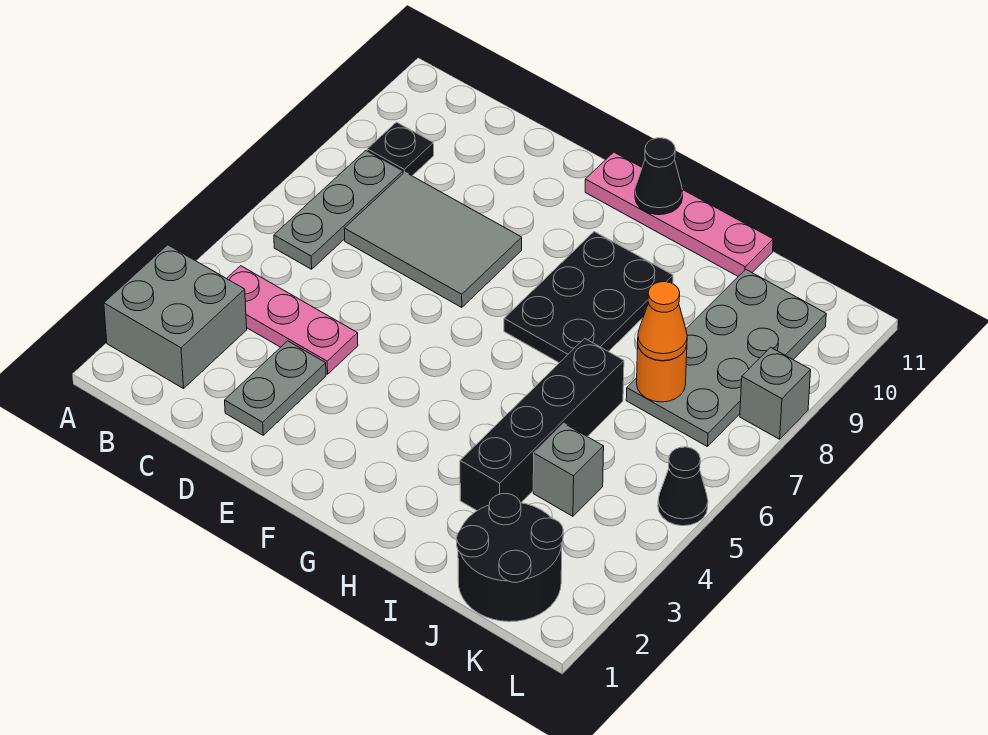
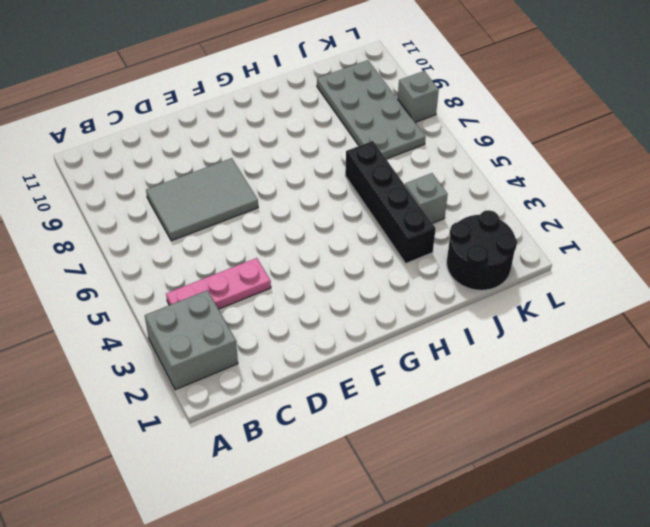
none -> grey plate B6:B8 level 1
none -> black plate B9 level 1
none -> grey plate D2:D3 level 1

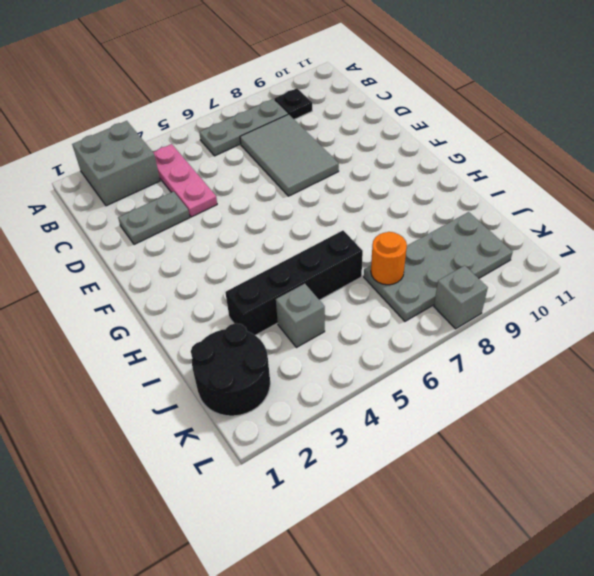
none -> pink plate F11:I11 level 1
none -> black plate G7:H9 level 1
none -> black cone L5 level 1

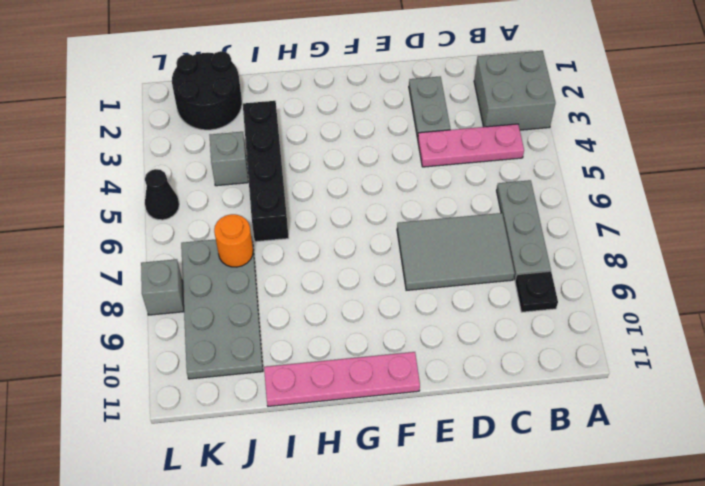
none -> black plate G7:H9 level 1
none -> black cone G11 level 2
none -> orange cone J7 level 3

